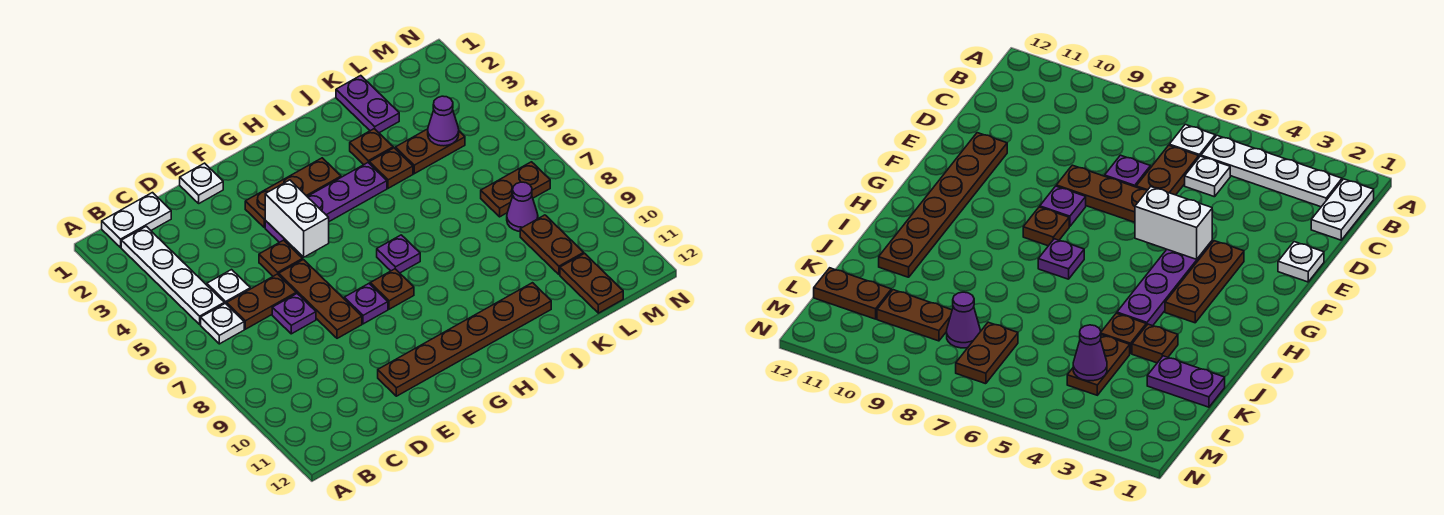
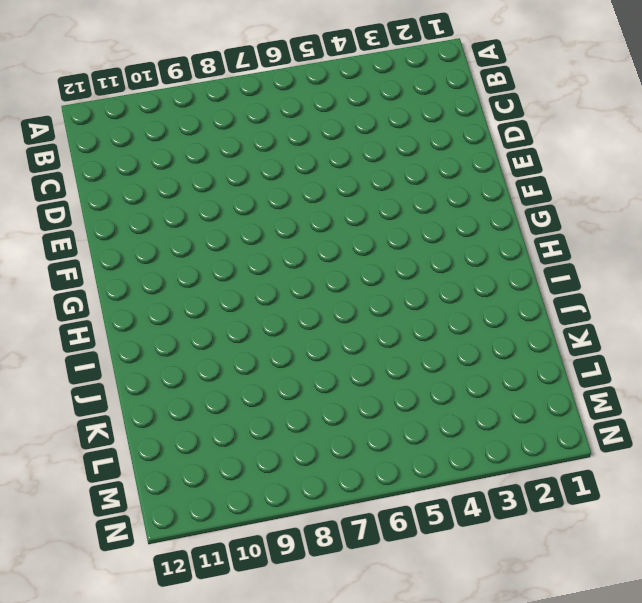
none -> white plate B1:C1 level 1
none -> white plate B2:B5 level 1
none -> white plate B6 level 1

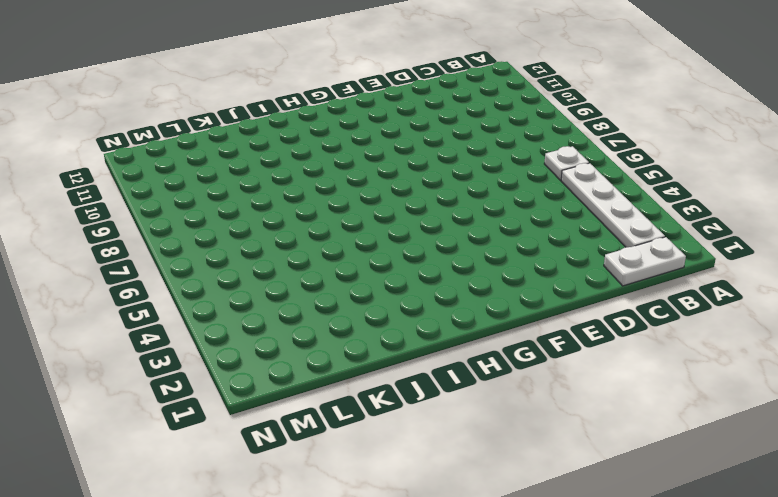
none -> white plate C5 level 1
none -> brown plate C6:D6 level 1
none -> purple plate D7 level 1

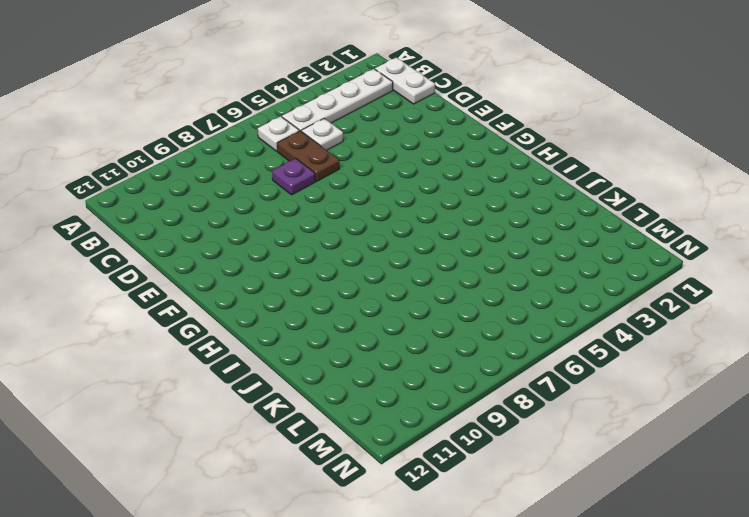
none -> white plate E1 level 1
none -> brown plate E5 level 1
none -> brown plate E6:E8 level 1

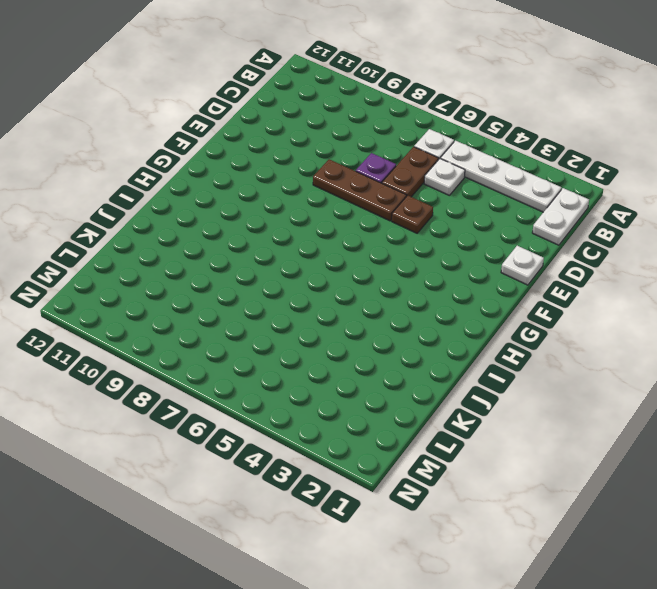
none -> brown plate E11:J11 level 1
none -> brown plate F3:H3 level 1
none -> purple plate F4:I4 level 1

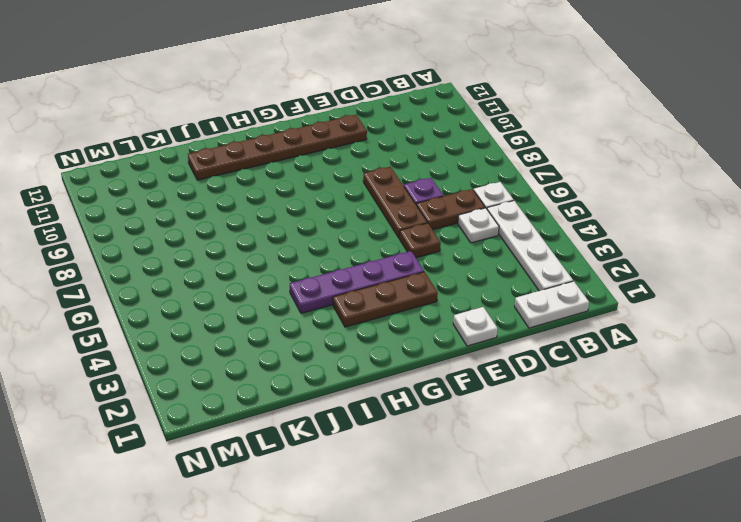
none -> purple plate F8 level 1
none -> brown plate G8 level 1
none -> purple plate H7 level 1

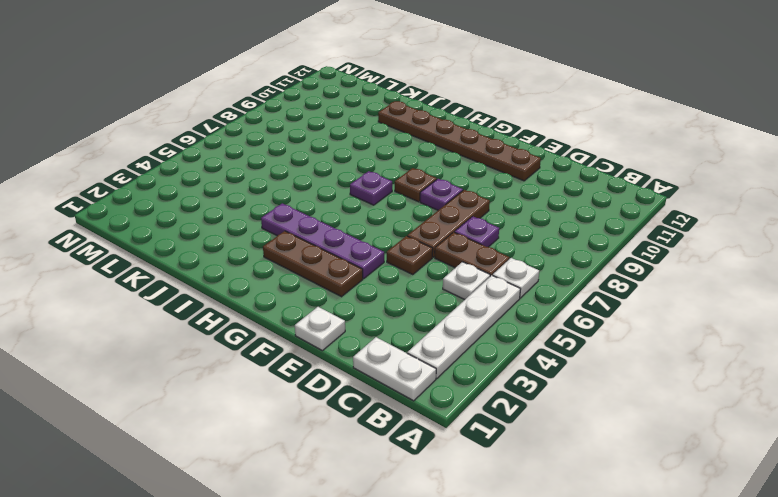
none -> brown plate J3 level 1
none -> brown plate J4 level 1
none -> purple plate K1:K2 level 1

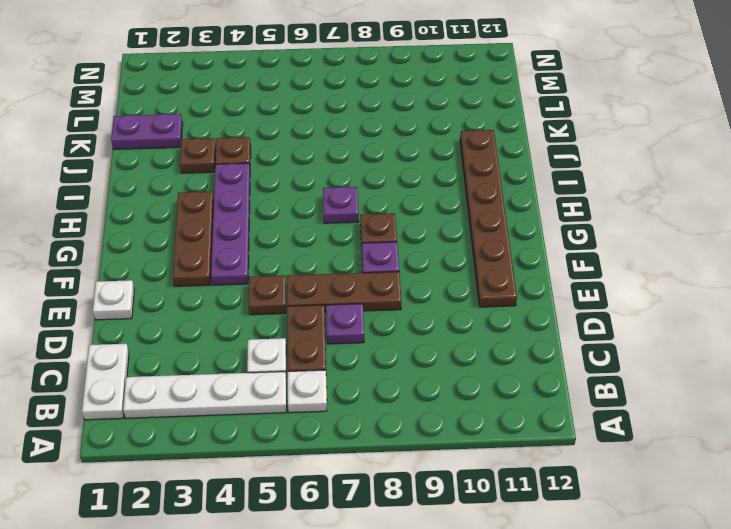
none -> brown plate K4:L4 level 1
none -> brown plate L7:M7 level 1
none -> purple cone L8 level 1

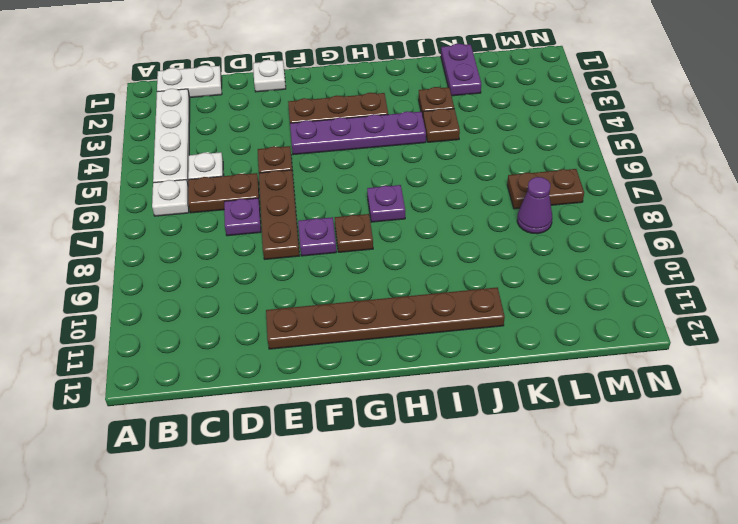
none -> brown plate K4:L4 level 1
none -> brown plate L9:L10 level 1
none -> brown plate L11:L12 level 1

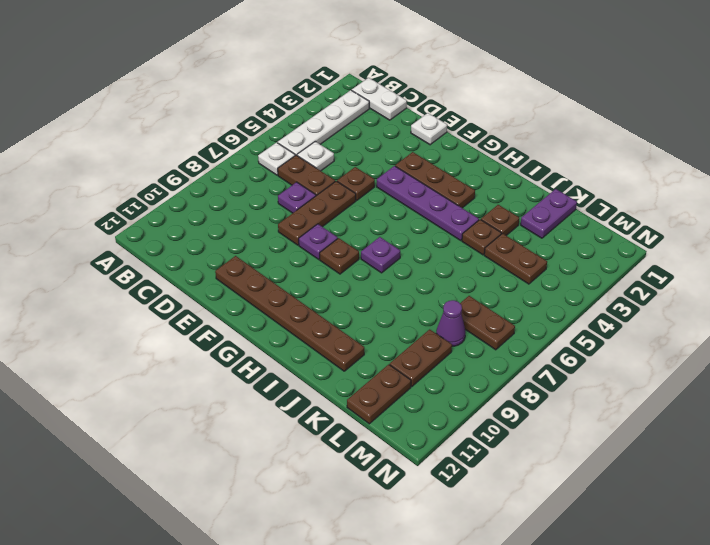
none -> white brick F4:F5 level 2
none -> purple cone L4 level 2

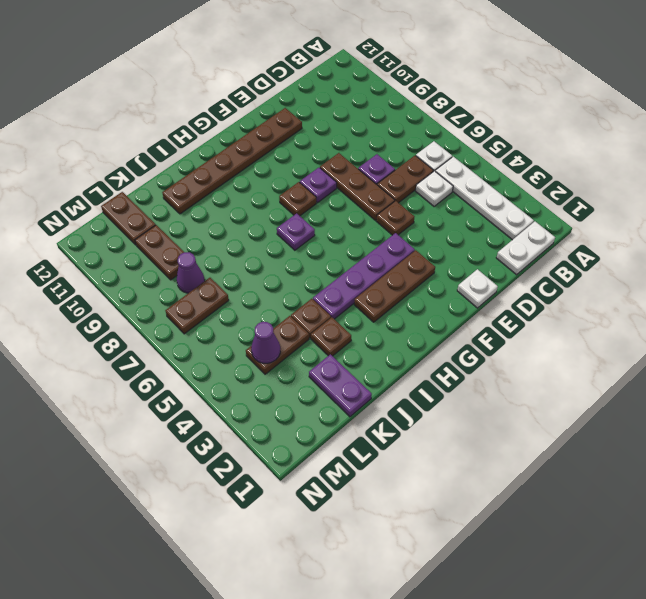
none -> white brick F4:F5 level 2

